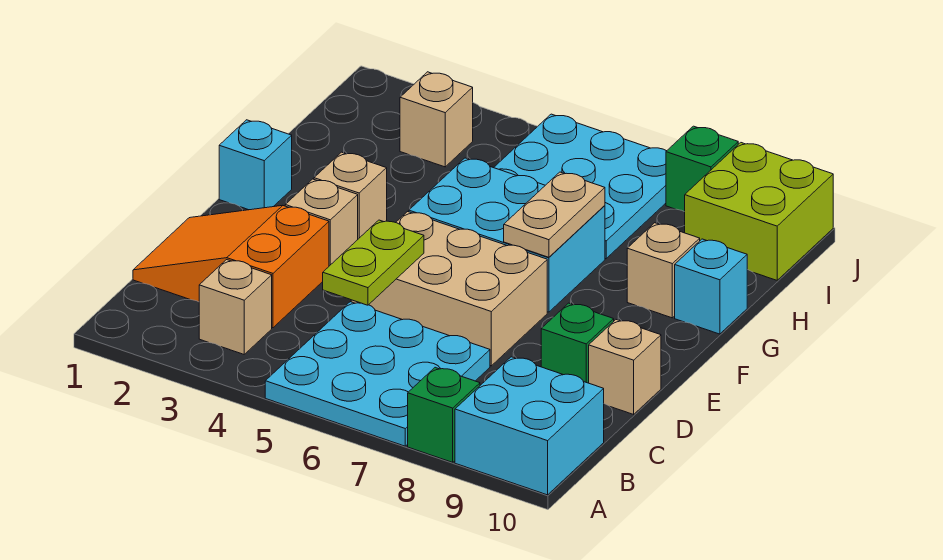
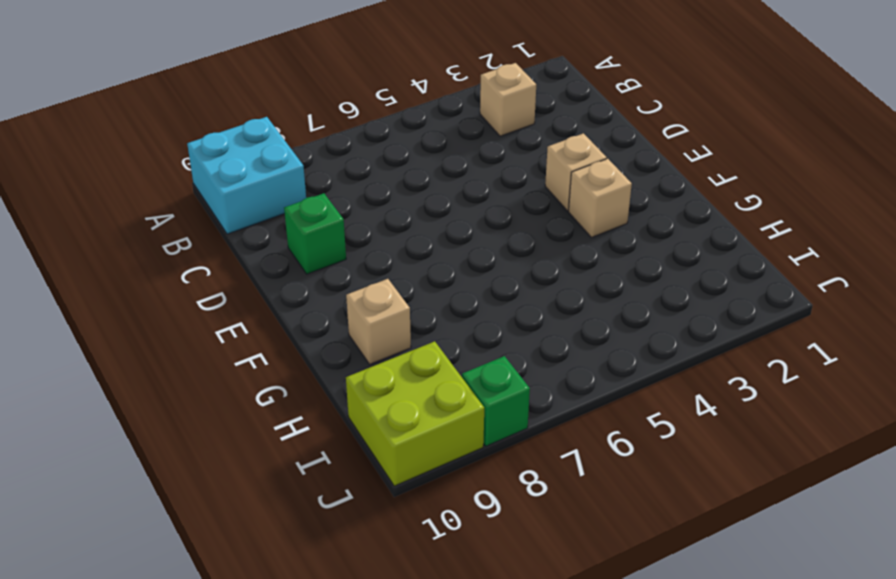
none -> cyan plate A5:C7 level 1
none -> green brick A8 level 1
none -> orange slope C1:D3 level 1 top 3

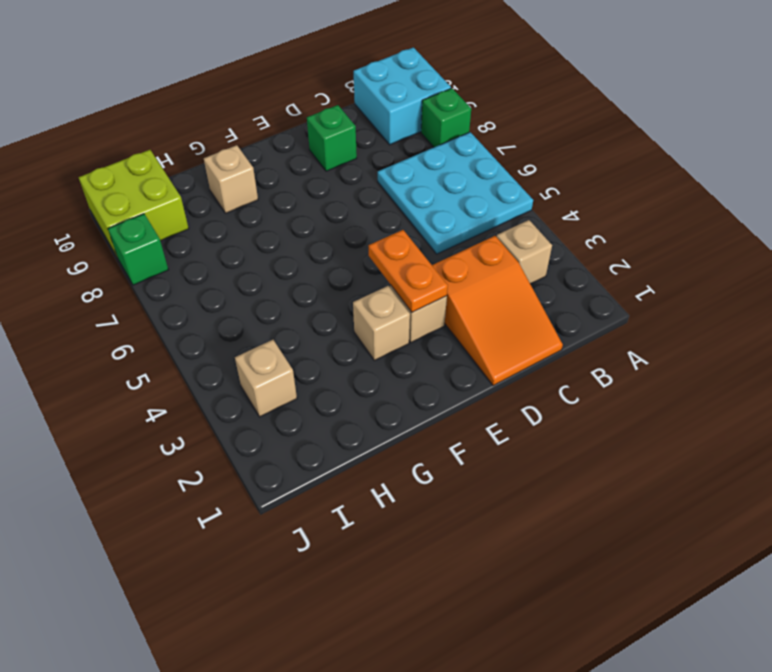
orange plate E3:E4 level 2 -> none
none -> tan brick D5:E7 level 1
none -> tan brick D10 level 1
none -> cyan brick F1 level 1

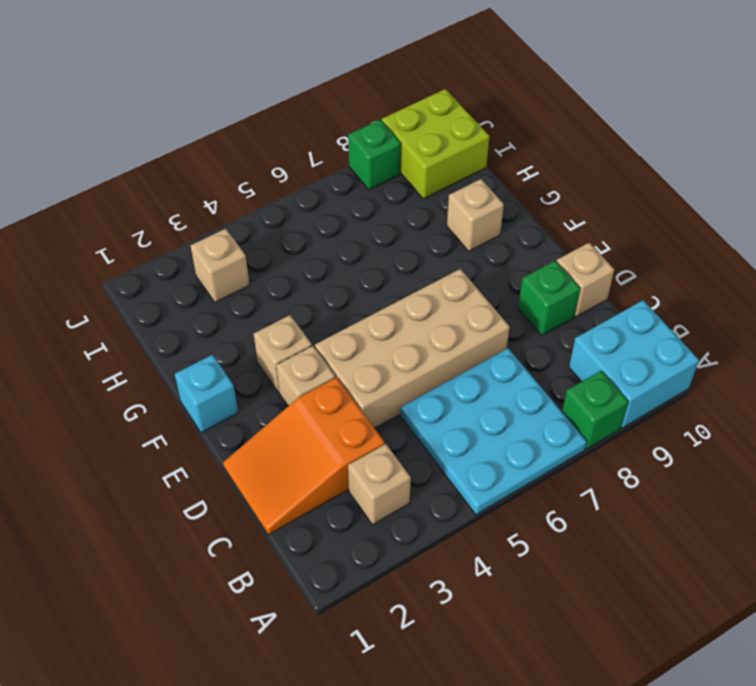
tan brick D4:E7 level 1 -> tan brick D5:E7 level 1
none -> cyan brick F5:G7 level 1
none -> cyan brick G10 level 1
none -> cyan plate H5:J7 level 1

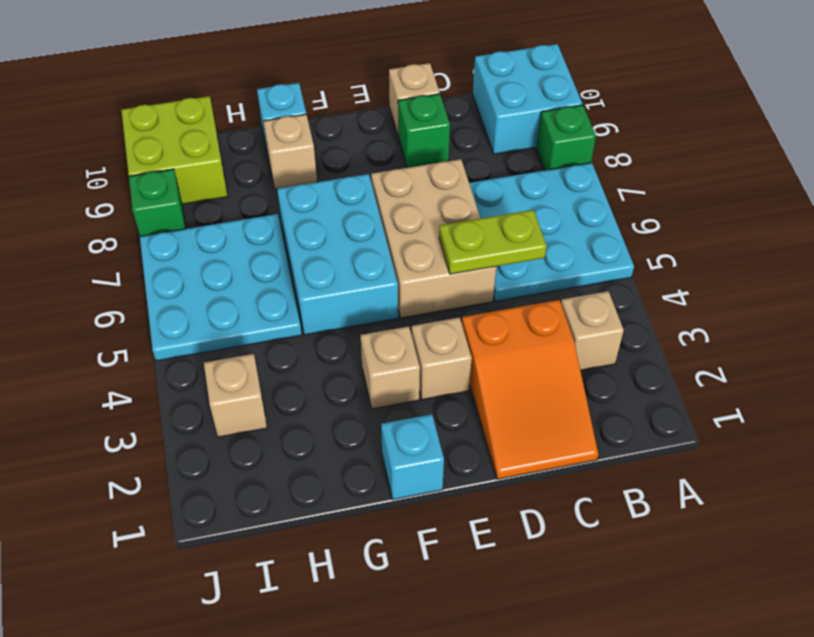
none -> tan plate F7:G7 level 2

